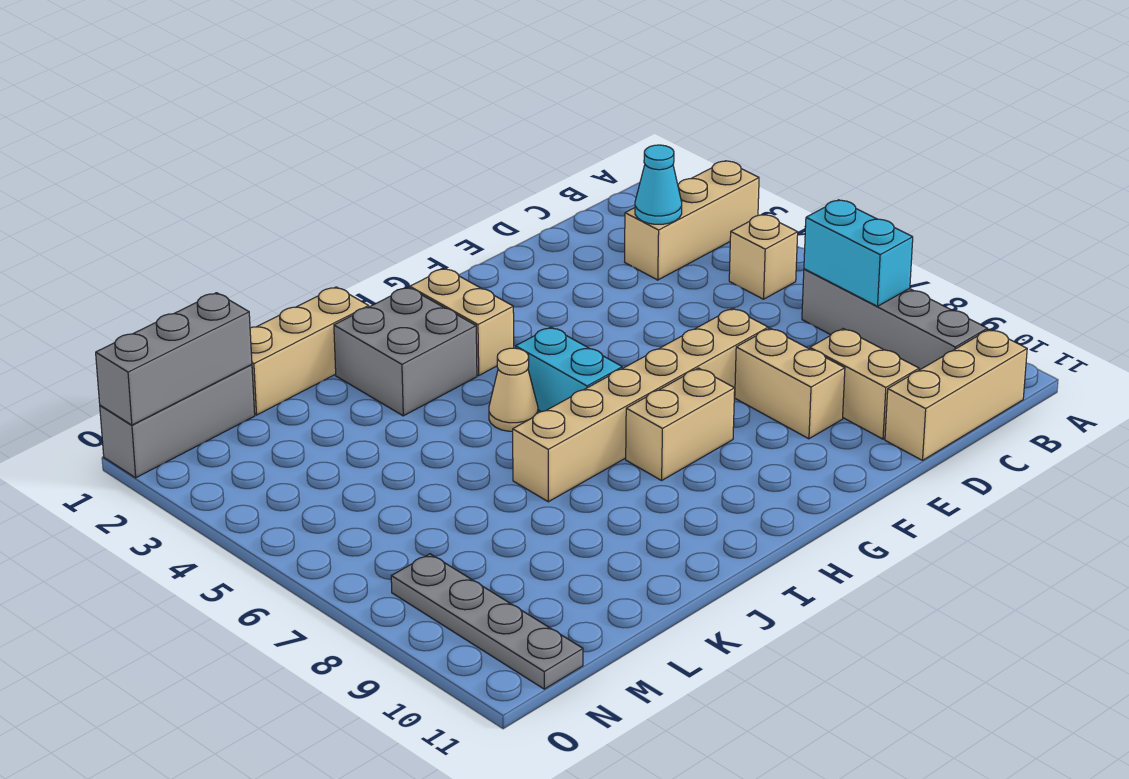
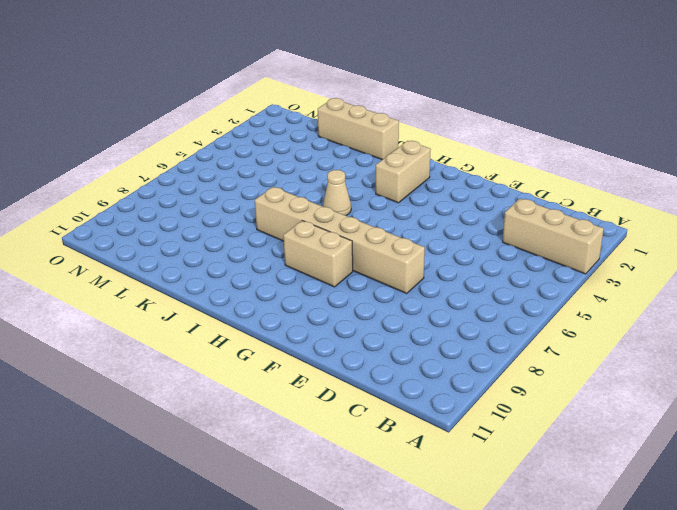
none -> tan brick B5 level 1
none -> grey brick B7:B10 level 1
none -> tan brick B11:D11 level 1

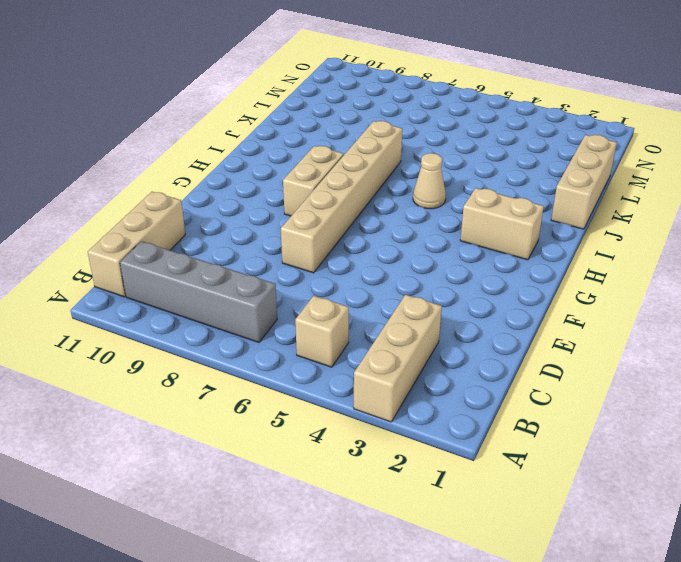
none -> tan brick D9:D10 level 1
none -> tan brick E8:E9 level 1
none -> cyan brick H5:H6 level 1

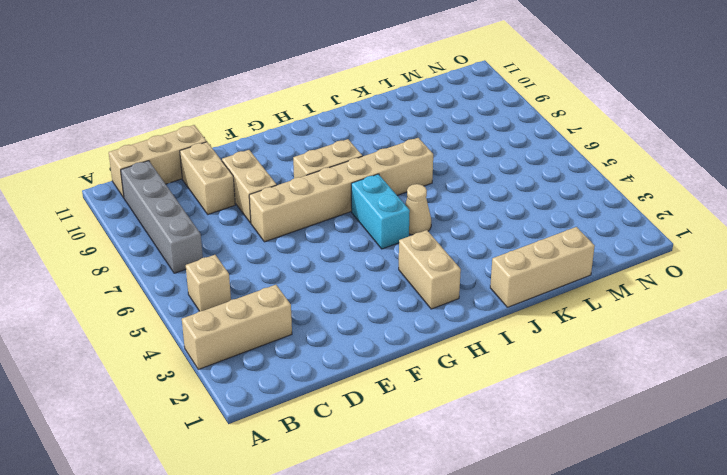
none -> grey brick I2:J3 level 1
none -> grey brick M1:O1 level 1
none -> grey plate N8:N11 level 1

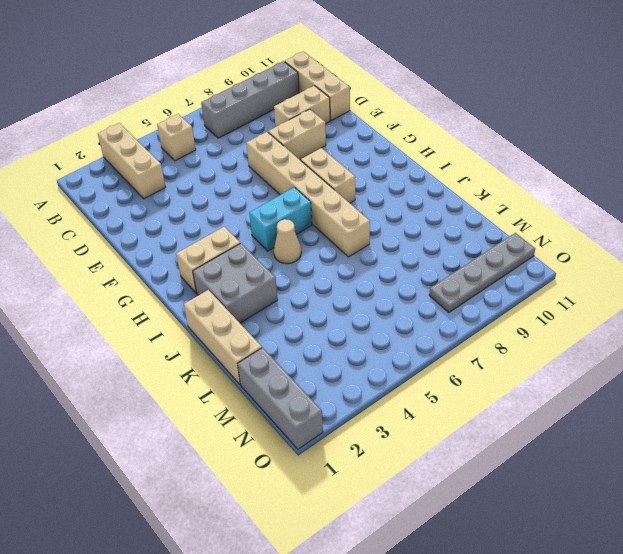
none -> cyan brick B7:B8 level 2
none -> cyan cone C3 level 2
none -> grey brick M1:O1 level 2

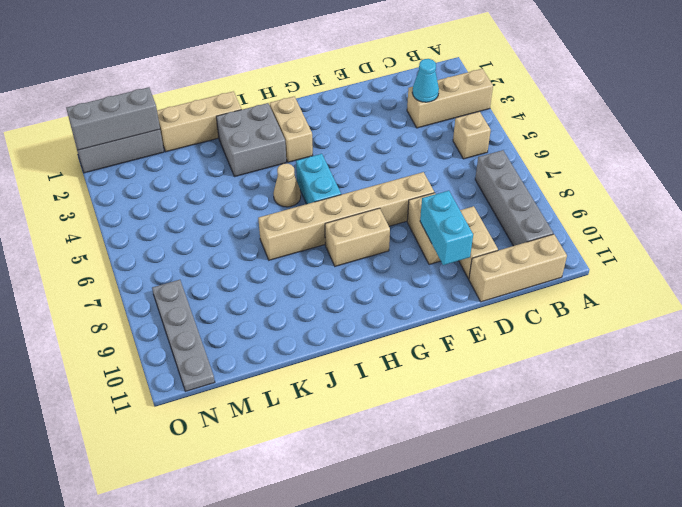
cyan brick E9:E10 level 2 -> cyan brick B7:B8 level 2

